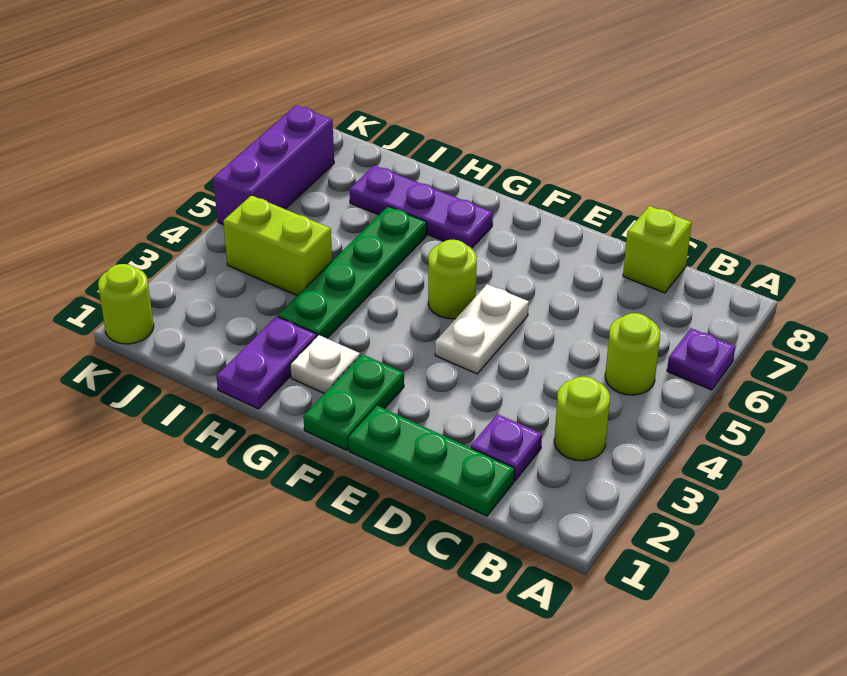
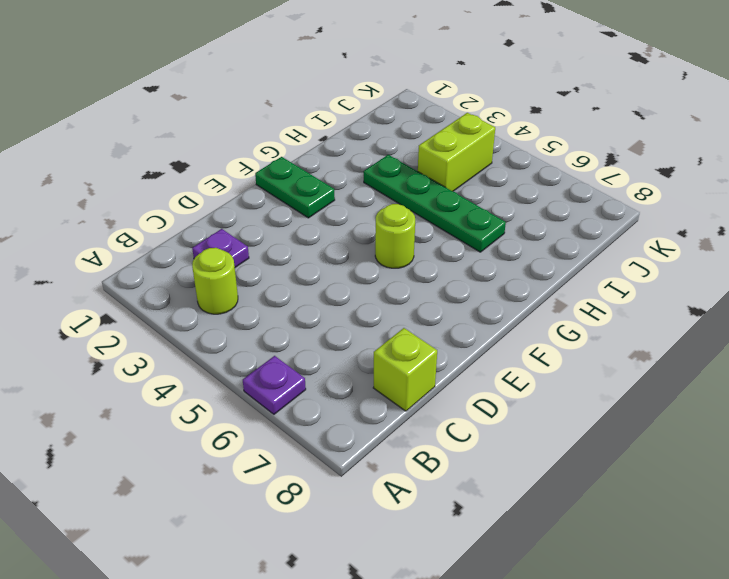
none -> lime round brick B5 level 1
none -> green plate C1:E1 level 1
none -> white plate E4:E5 level 1

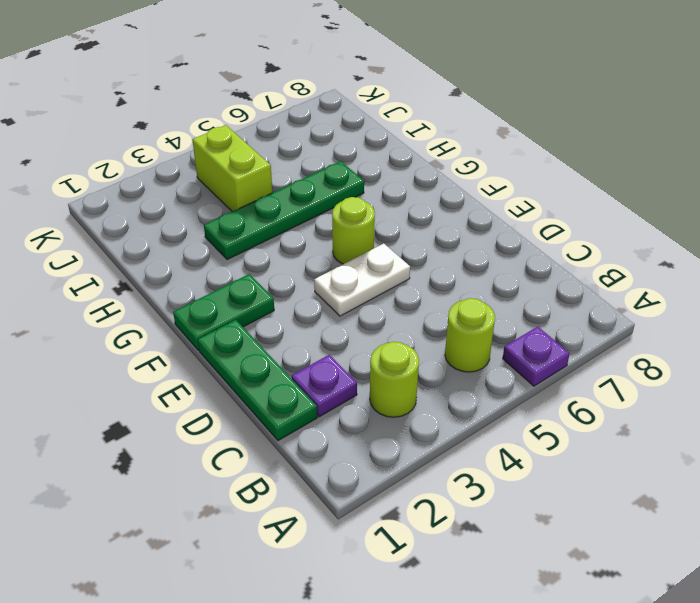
none -> lime brick C8 level 1
none -> white plate G2 level 1
none -> purple plate G7:I7 level 1

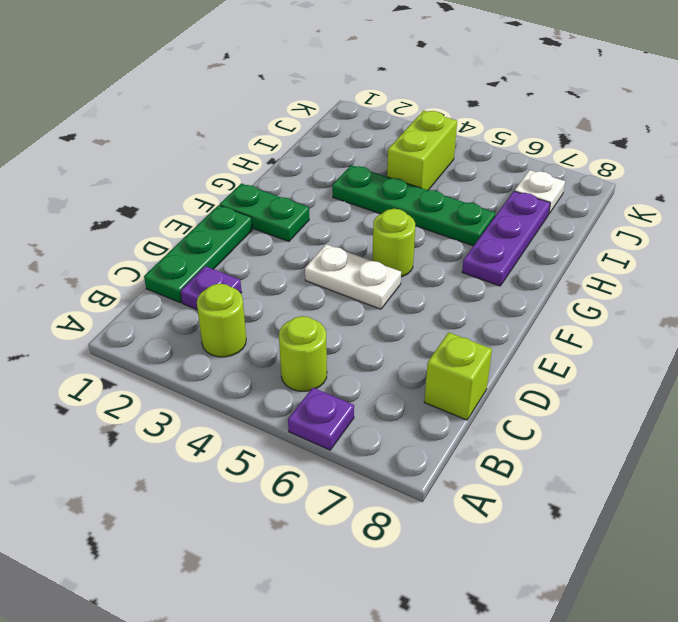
white plate J7 level 1 -> white plate G2 level 1
none -> purple plate H1:H2 level 1
none -> lime round brick K1 level 1
none -> purple brick K5:K7 level 1

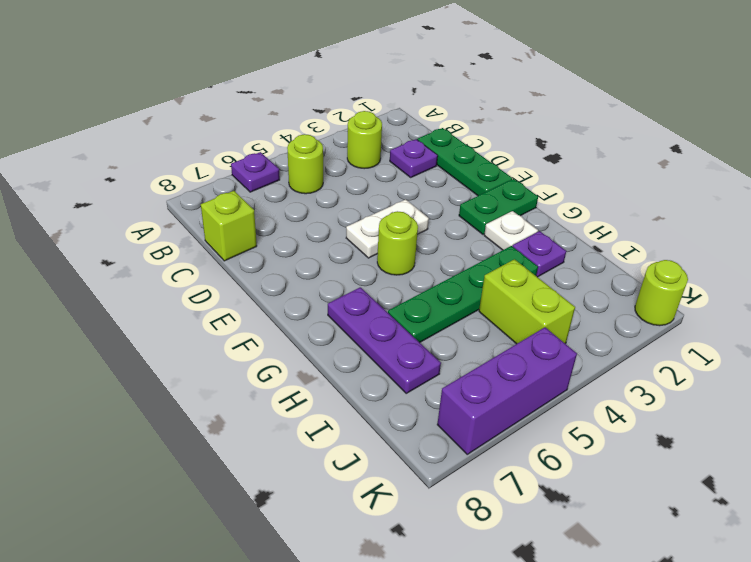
purple plate H2 level 1 -> purple plate H1:H2 level 1

